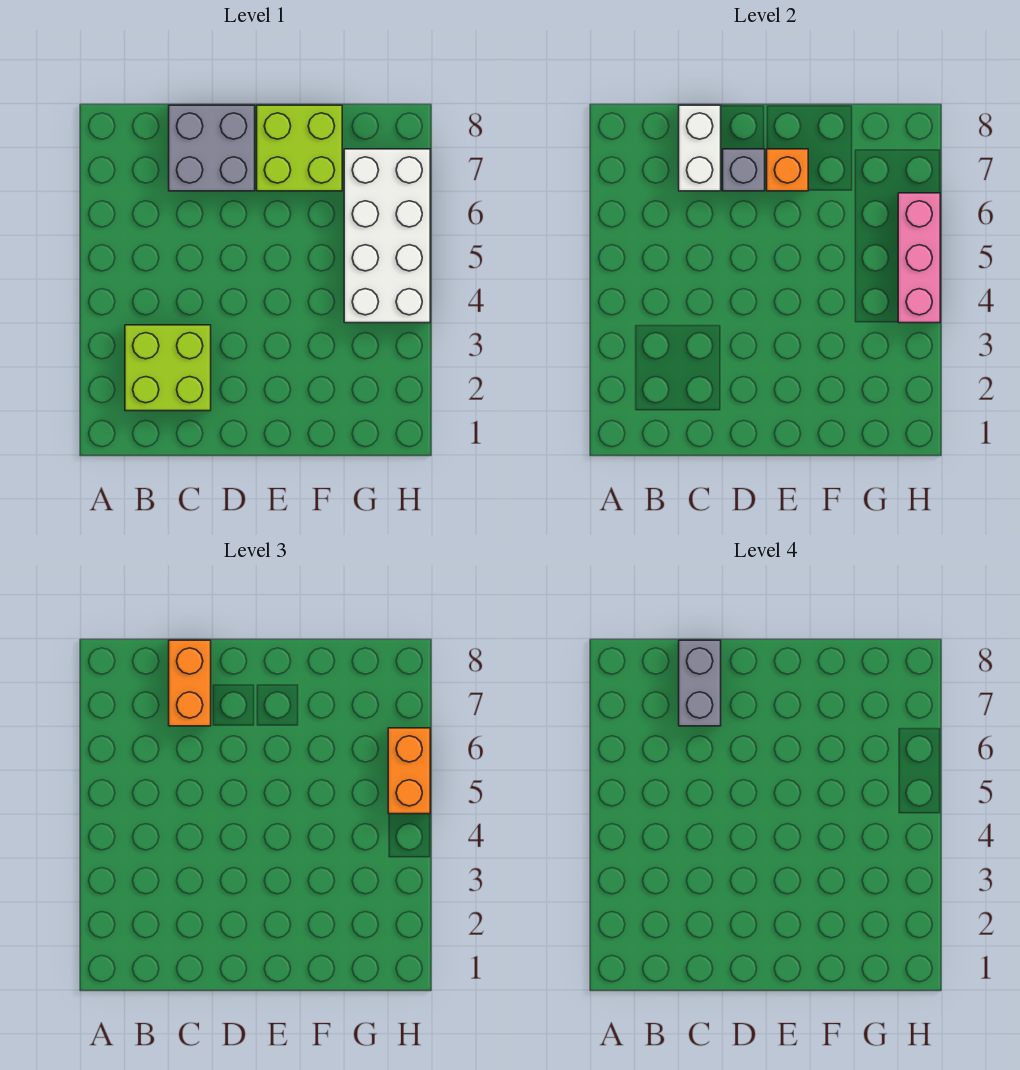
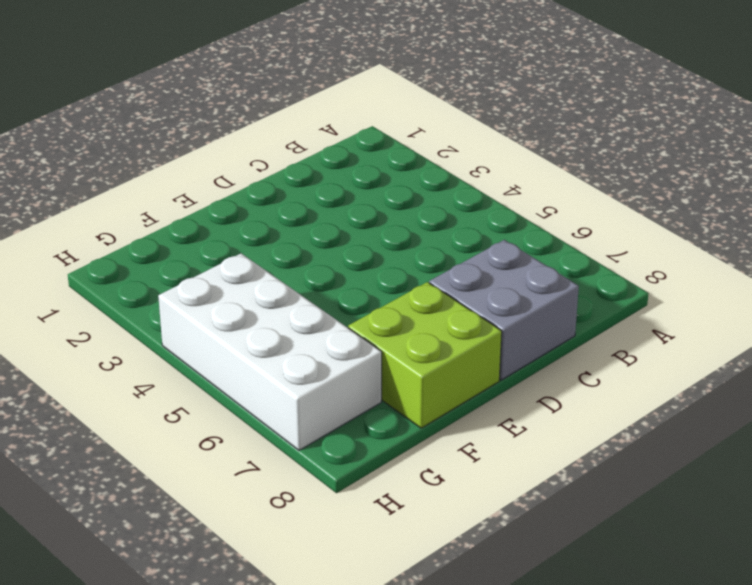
none -> lime brick B2:C3 level 1
none -> white brick C7:C8 level 2

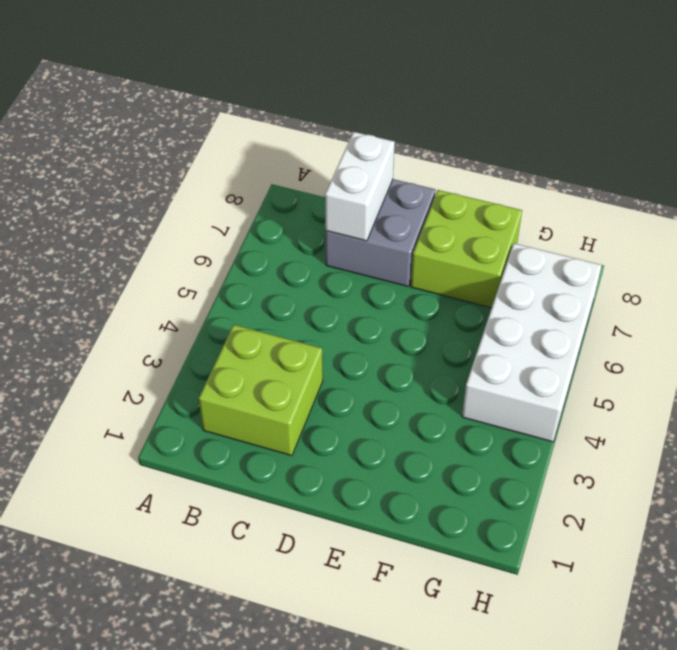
none -> grey brick D7 level 2
none -> orange brick E7 level 2

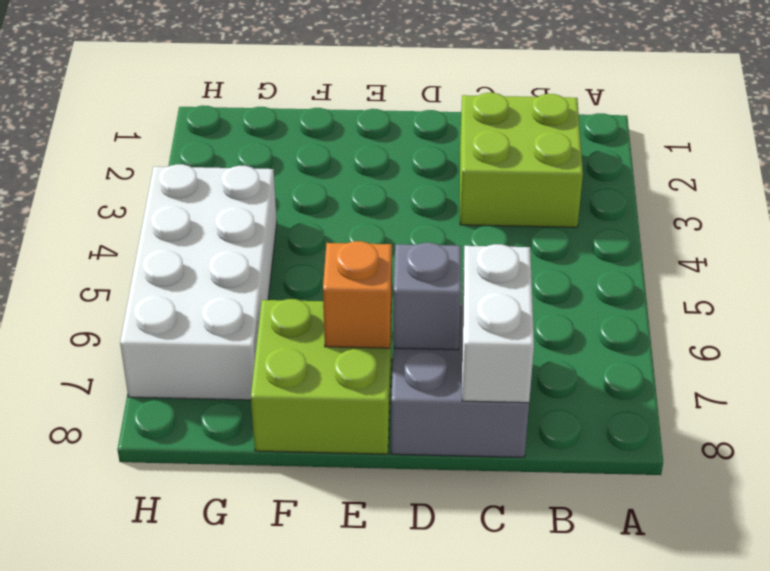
none -> pink brick H4:H6 level 2
none -> orange brick C7:C8 level 3

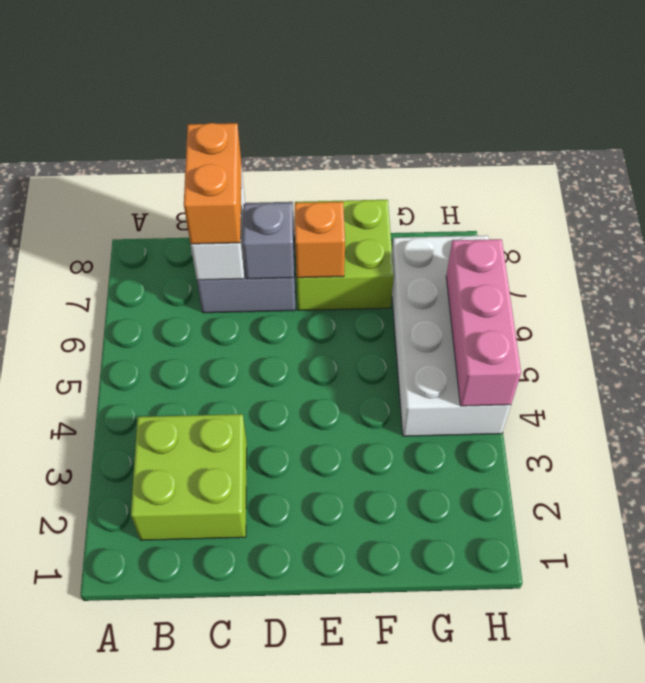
none -> orange brick H5:H6 level 3
none -> grey brick C7:C8 level 4

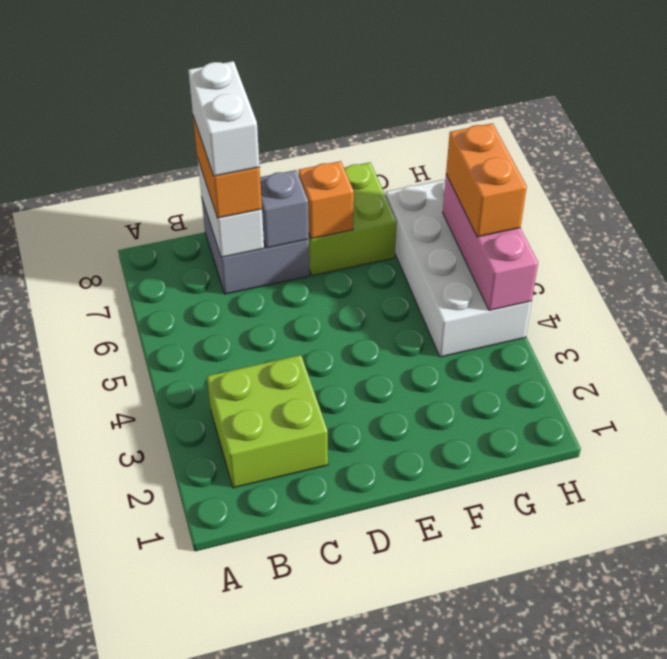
white brick C7:C8 level 4 -> grey brick C7:C8 level 4

